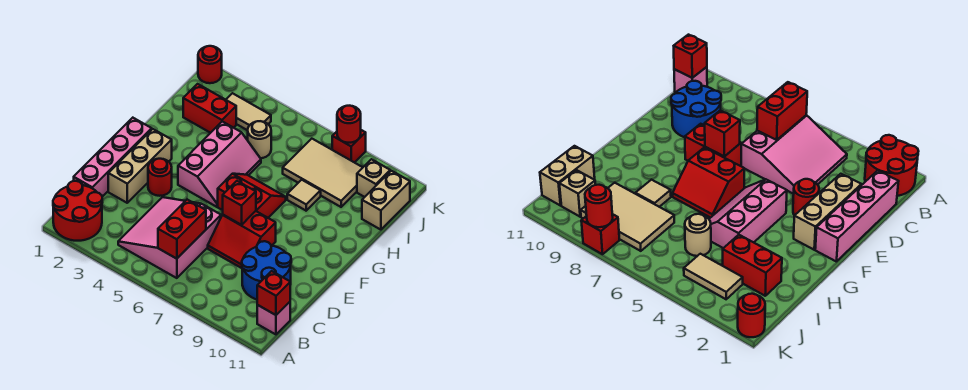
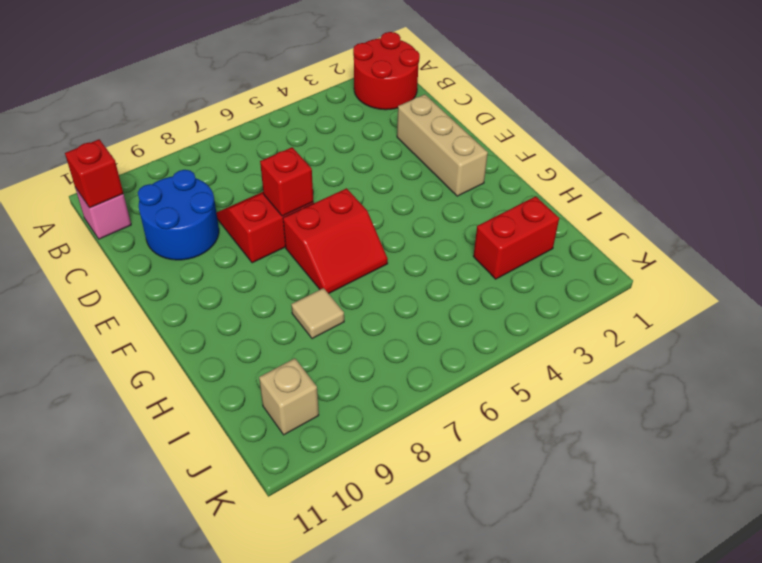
none -> pink slope B4:D6 level 1 top 6
none -> pink brick C1:F1 level 1
none -> red round brick E3 level 1

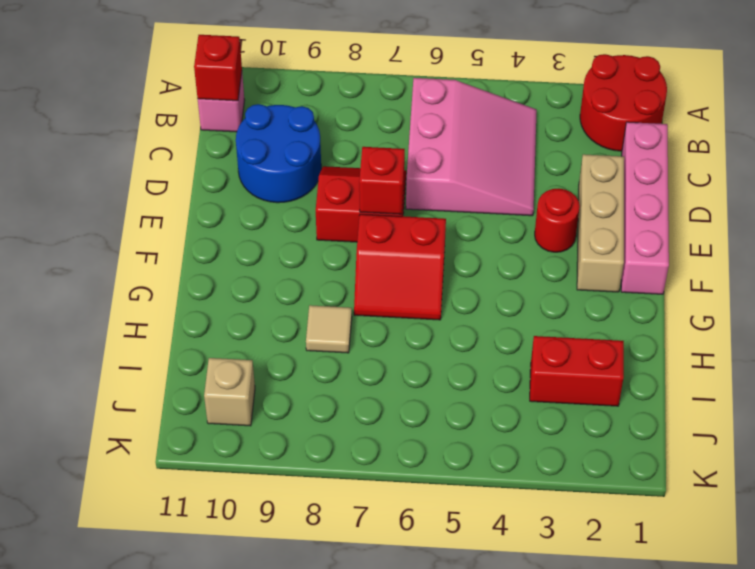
none -> pink slope F4:H5 level 1 top 4
none -> tan round brick I5 level 1
none -> tan tile I7:J9 level 1

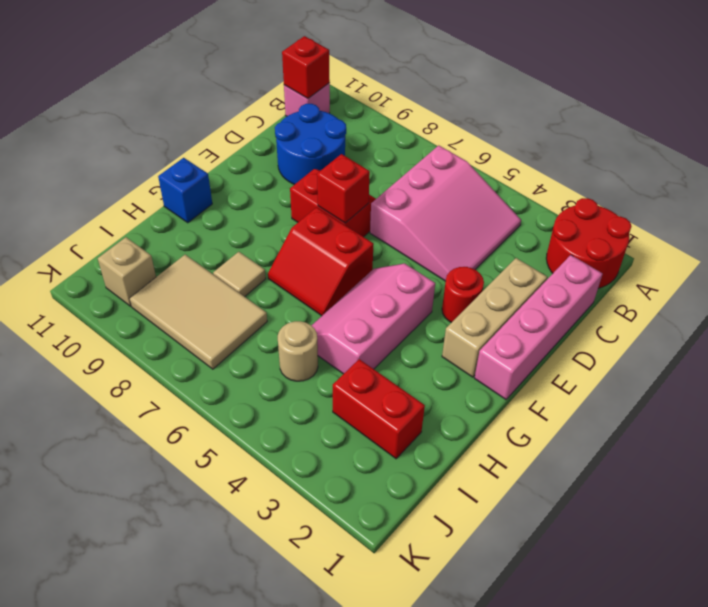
blue brick G11 level 1 -> none
none -> tan brick I11:J11 level 1
none -> tan tile J3:J4 level 1
none -> red round brick K1 level 1

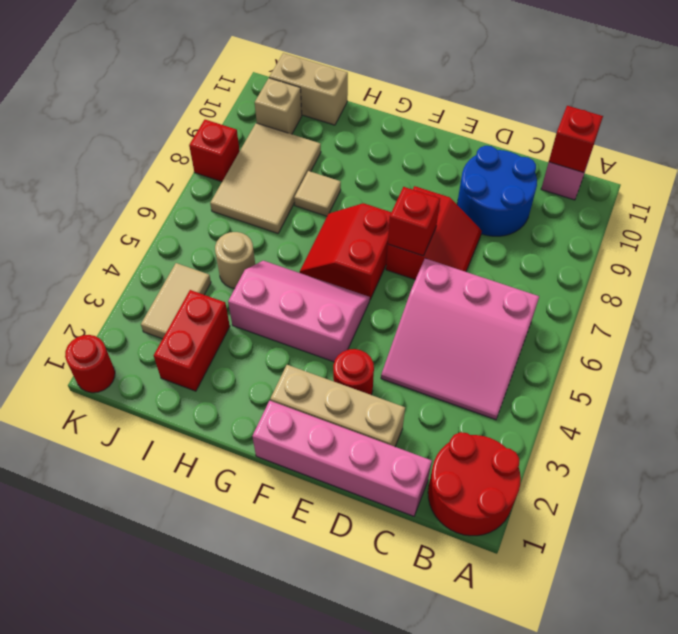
none -> red brick B6:C6 level 2
none -> red round brick K8 level 2

